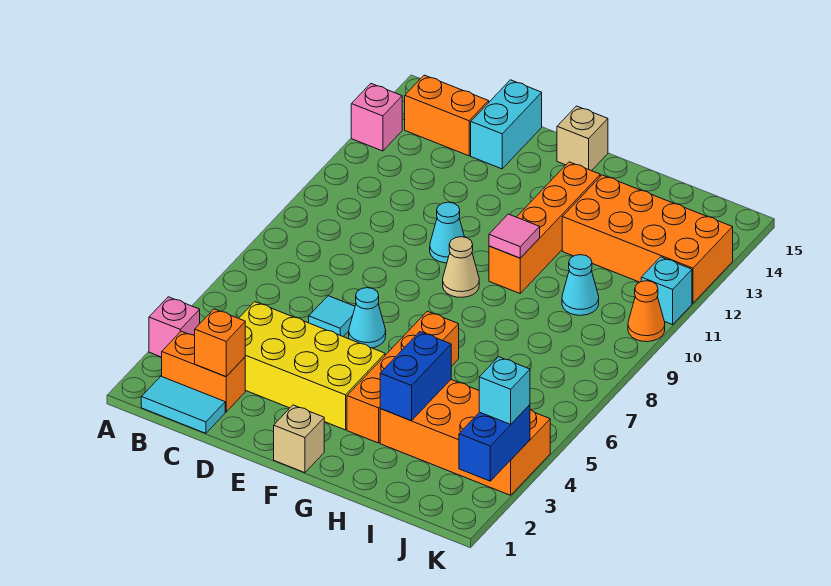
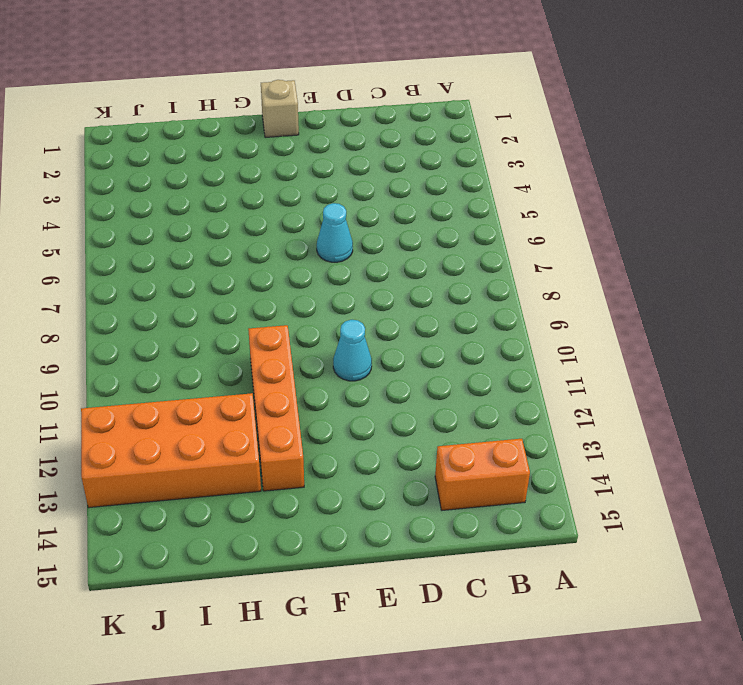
none -> pink brick A3 level 1
none -> pink brick A13 level 1
none -> cyan tile B1:C1 level 1

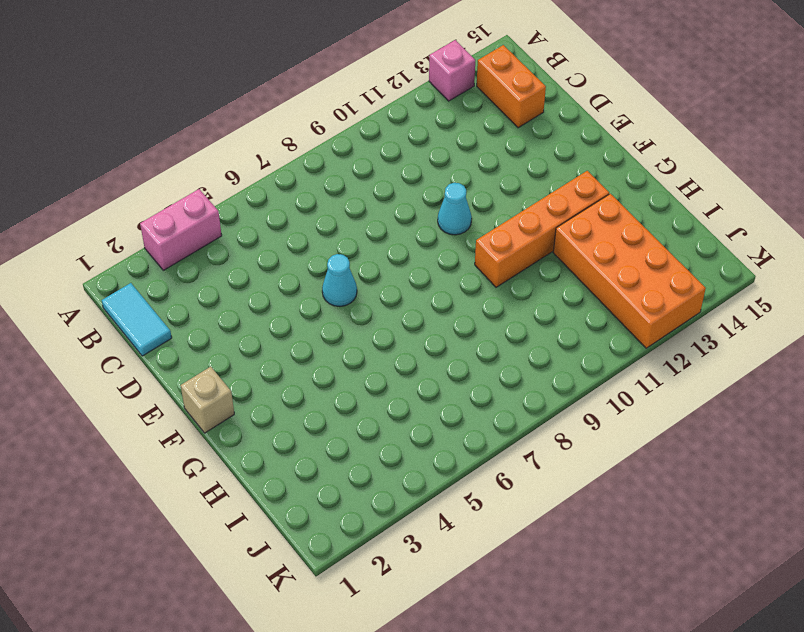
pink brick A3:A4 level 1 -> pink brick A3 level 1
none -> orange brick B2:C2 level 1
none -> yellow brick C3:F4 level 1
none -> cyan tile D6 level 1

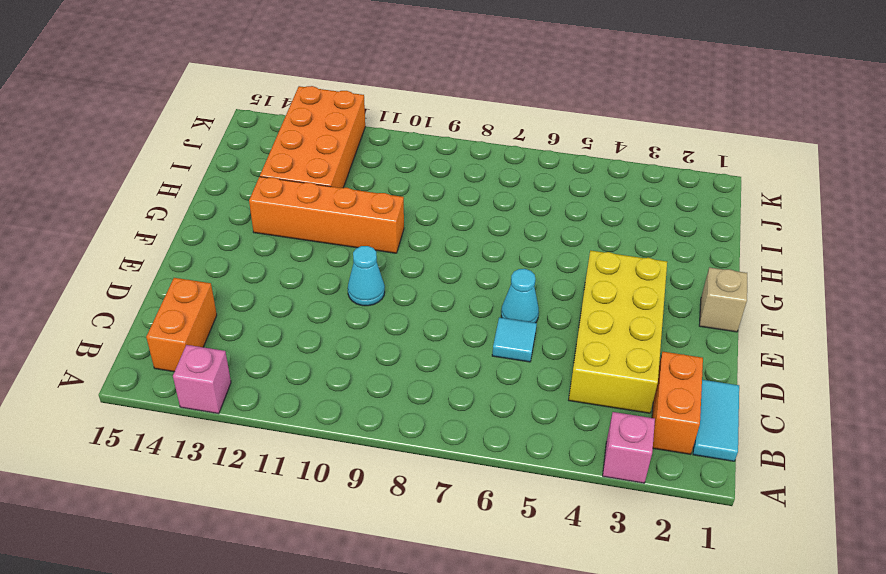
none -> cyan brick D14:D15 level 1
none -> tan cone F9 level 1
none -> tan brick F15 level 1

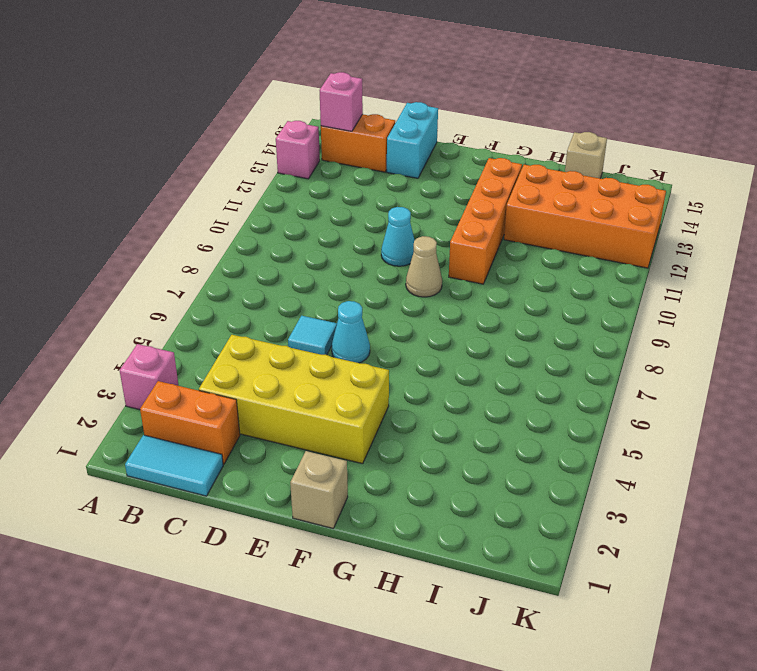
pink brick B14 level 2 -> none
tan brick I15 level 1 -> tan brick F15 level 1
none -> orange brick G3:G6 level 1
none -> orange brick H3:K4 level 1
none -> cyan cone I10 level 1

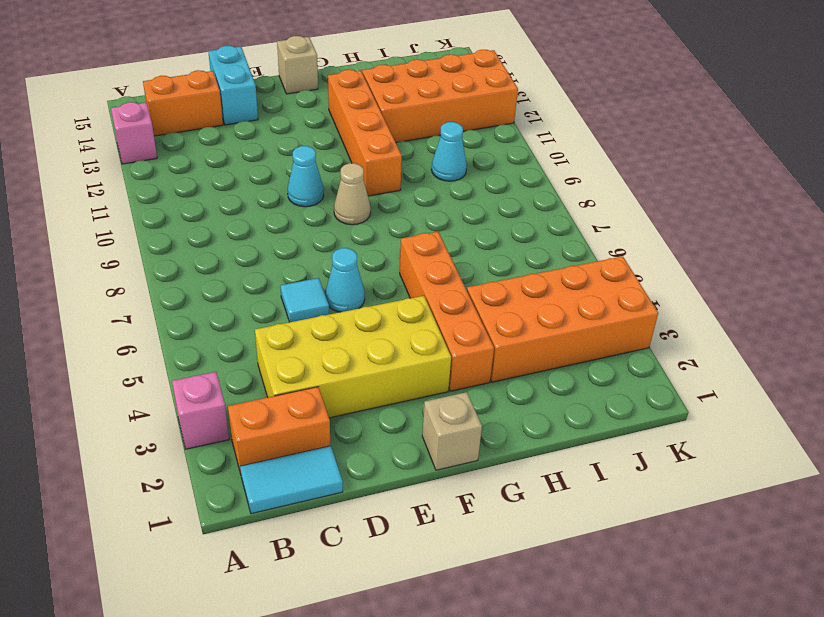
none -> orange cone K10 level 1
none -> cyan brick K11 level 1
none -> orange brick C2 level 2

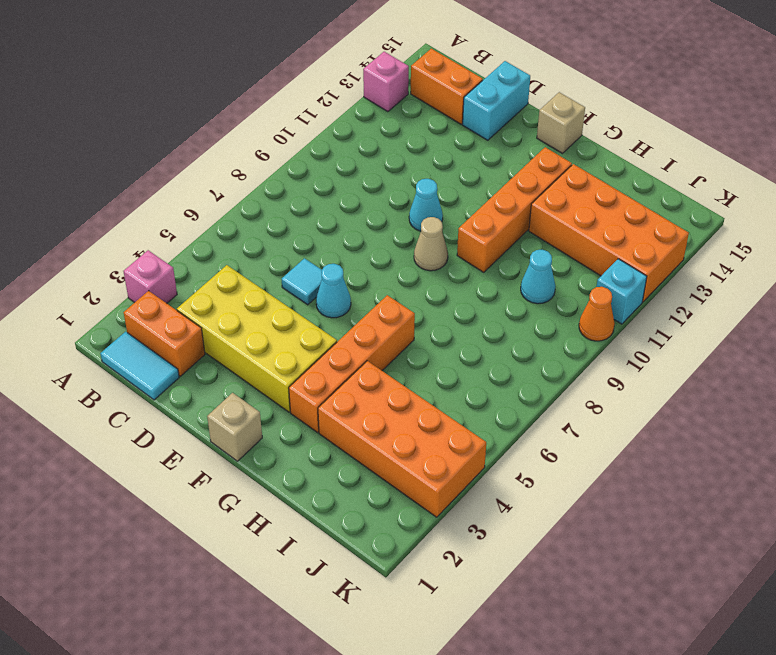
none -> orange brick C2 level 2
none -> pink tile G10 level 2
none -> blue brick H3:H4 level 2

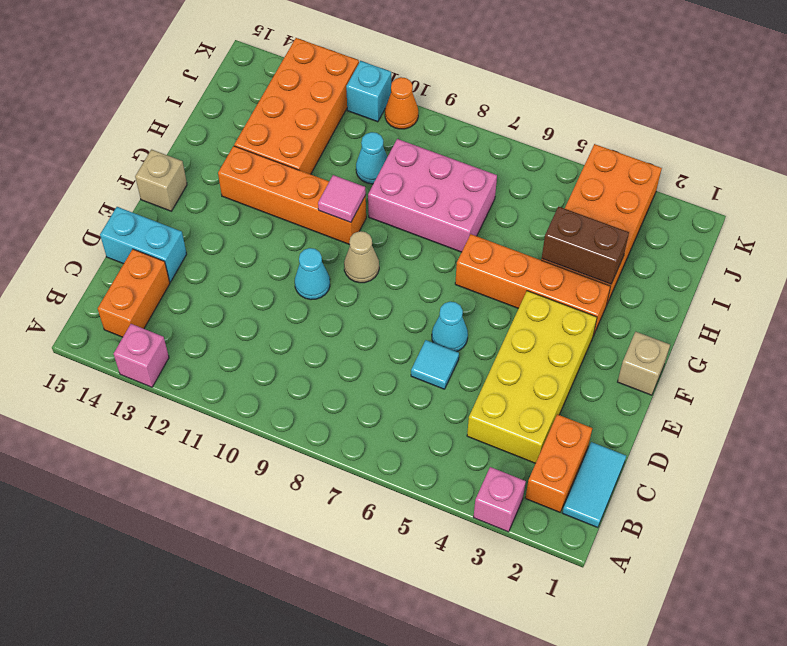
brown brick H3:H4 level 2 -> blue brick H3:H4 level 2
pink brick H7:I9 level 1 -> none
none -> orange brick C2 level 2
none -> blue brick K2:K3 level 2
none -> cyan brick K3 level 3

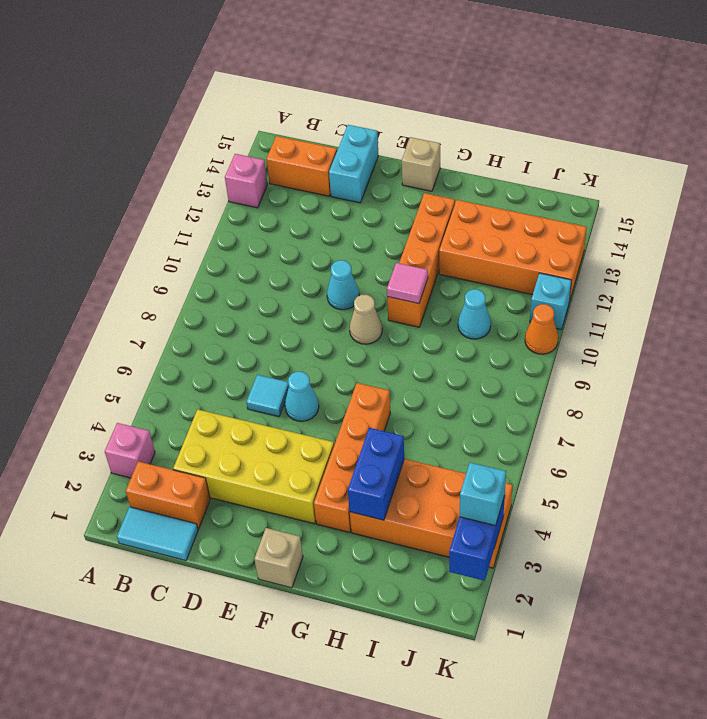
none -> orange brick C2 level 2

